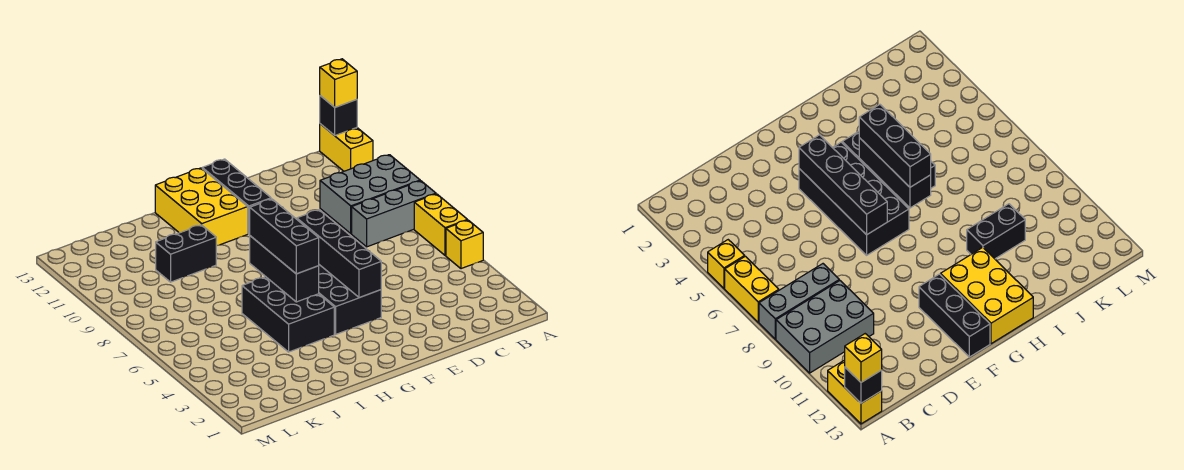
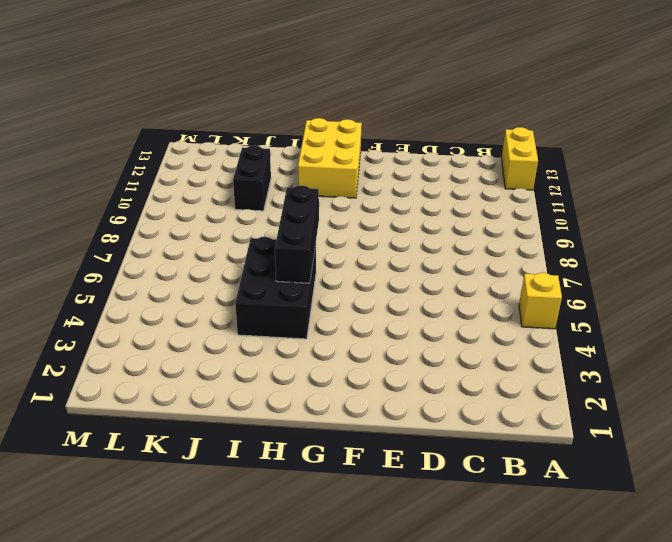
black brick J10:J11 level 1 -> black brick I10:J10 level 1
none -> yellow brick A6:A7 level 1
none -> grey brick A8:C8 level 1
none -> grey brick A9:C10 level 1

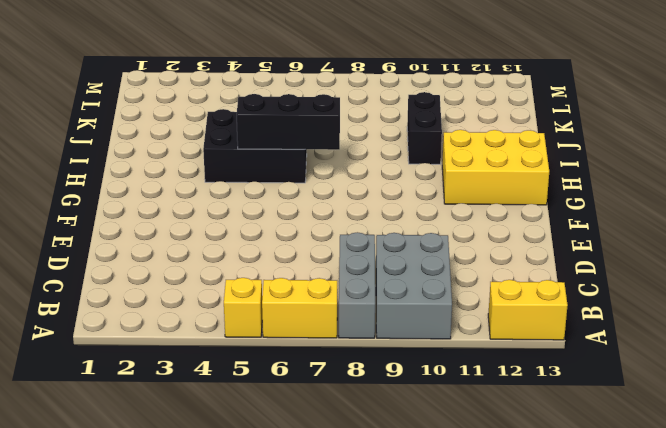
none -> black brick F4:G7 level 1
none -> black brick F11:F13 level 1
none -> black brick A13 level 2

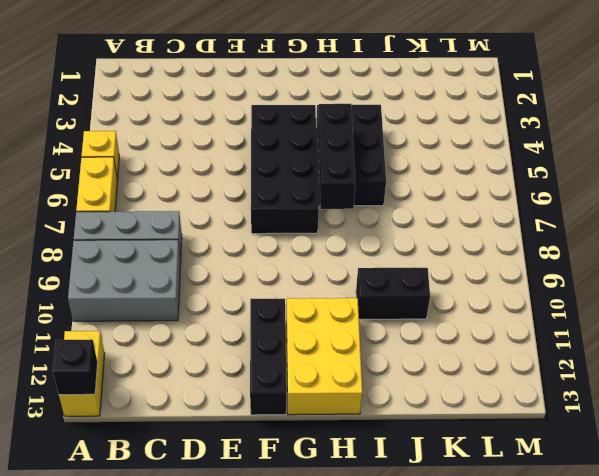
none -> black brick F4:F7 level 2
none -> yellow brick A13 level 3
none -> black brick H5:H7 level 3

